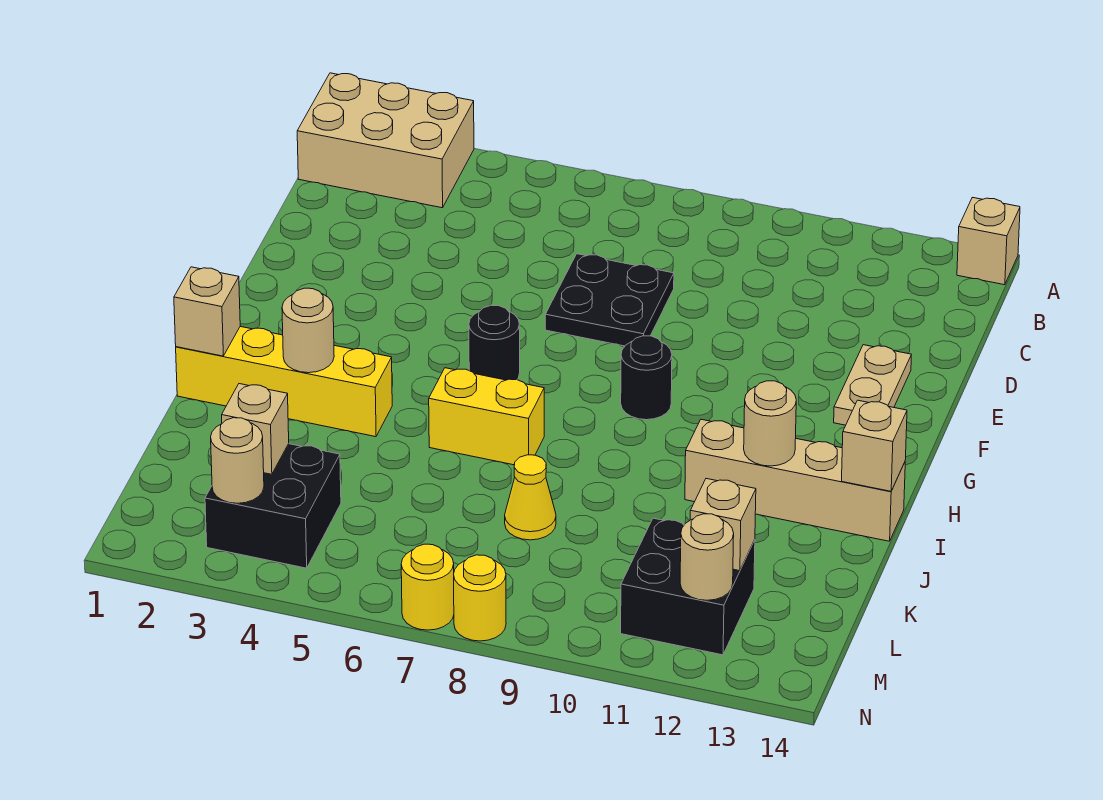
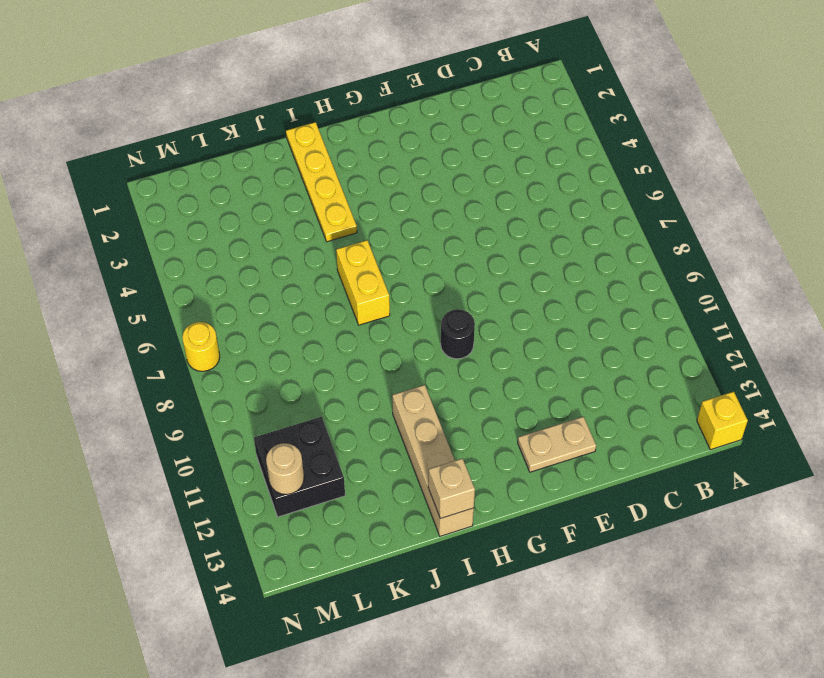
yellow brick A14 level 1 -> tan brick A14 level 1
yellow plate I1:I4 level 1 -> yellow brick I1:I4 level 1
none -> tan brick A1:B3 level 1
none -> black plate D7:E8 level 1
none -> black round brick G6 level 1

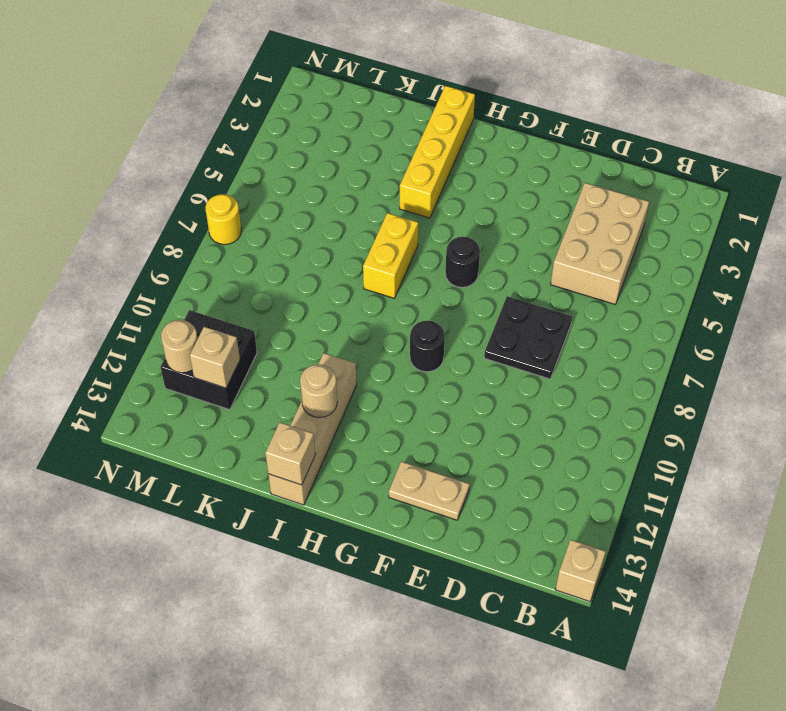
tan brick C3:D5 level 1 -> tan brick A1:B3 level 1
none -> yellow cone K8 level 1
none -> black brick L3:M4 level 1
none -> yellow round brick N8 level 1

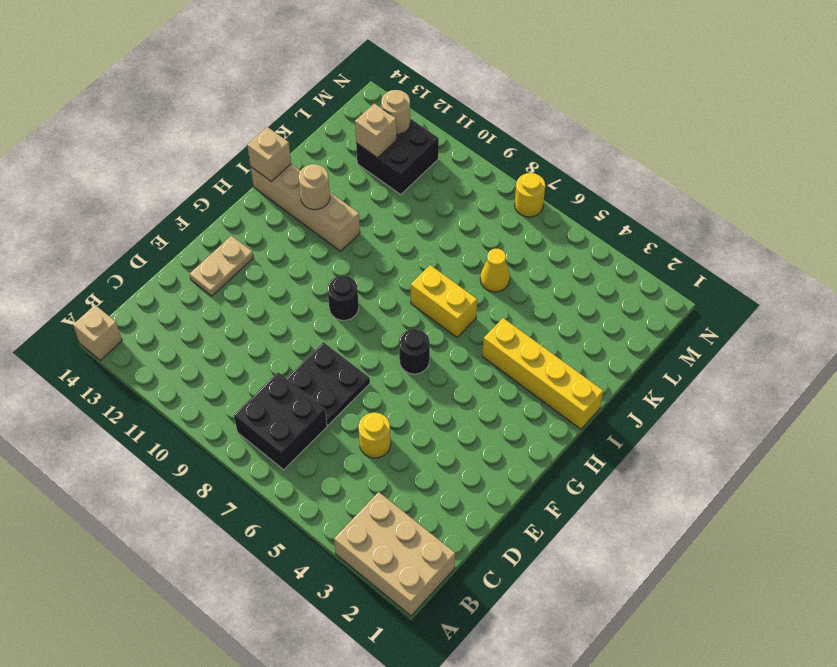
black brick B7:C8 level 1 -> black brick L3:M4 level 1
yellow round brick D5 level 1 -> yellow round brick N8 level 1
yellow cone K6 level 1 -> yellow cone K8 level 1
none -> tan brick I1 level 2
none -> tan round brick I3 level 2
none -> tan brick L3 level 2

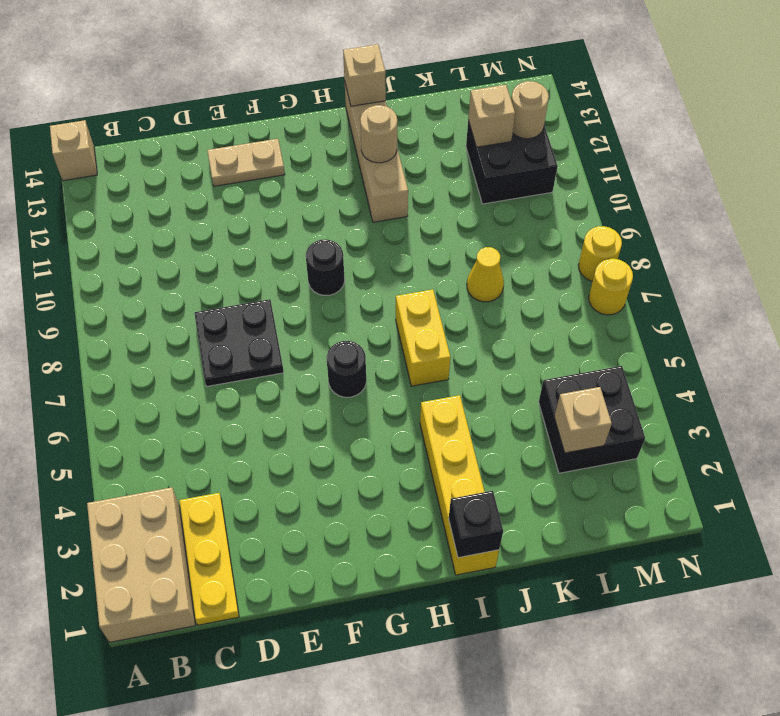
yellow plate C1:C3 level 1 -> none
black brick I1 level 2 -> tan brick I1 level 2
none -> tan round brick I3 level 2
none -> tan round brick M3 level 2

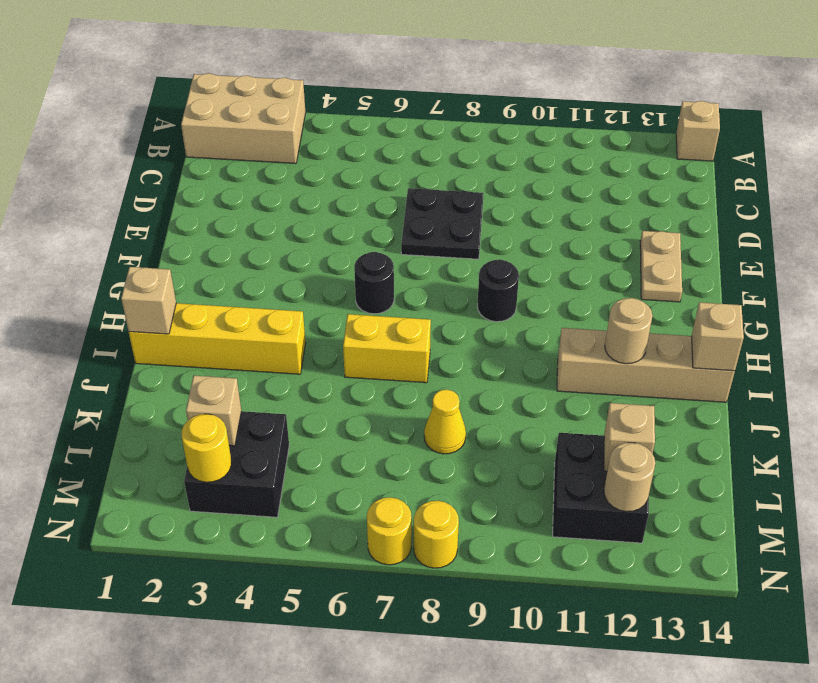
yellow round brick M3 level 2 -> tan round brick M3 level 2
none -> tan round brick I3 level 2

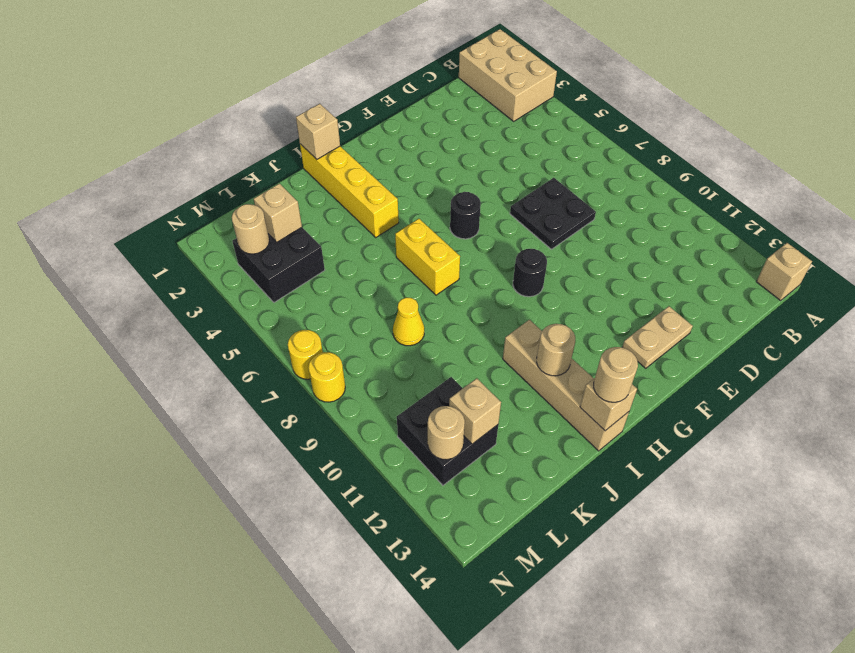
tan round brick I14 level 3 -> tan round brick I3 level 2

